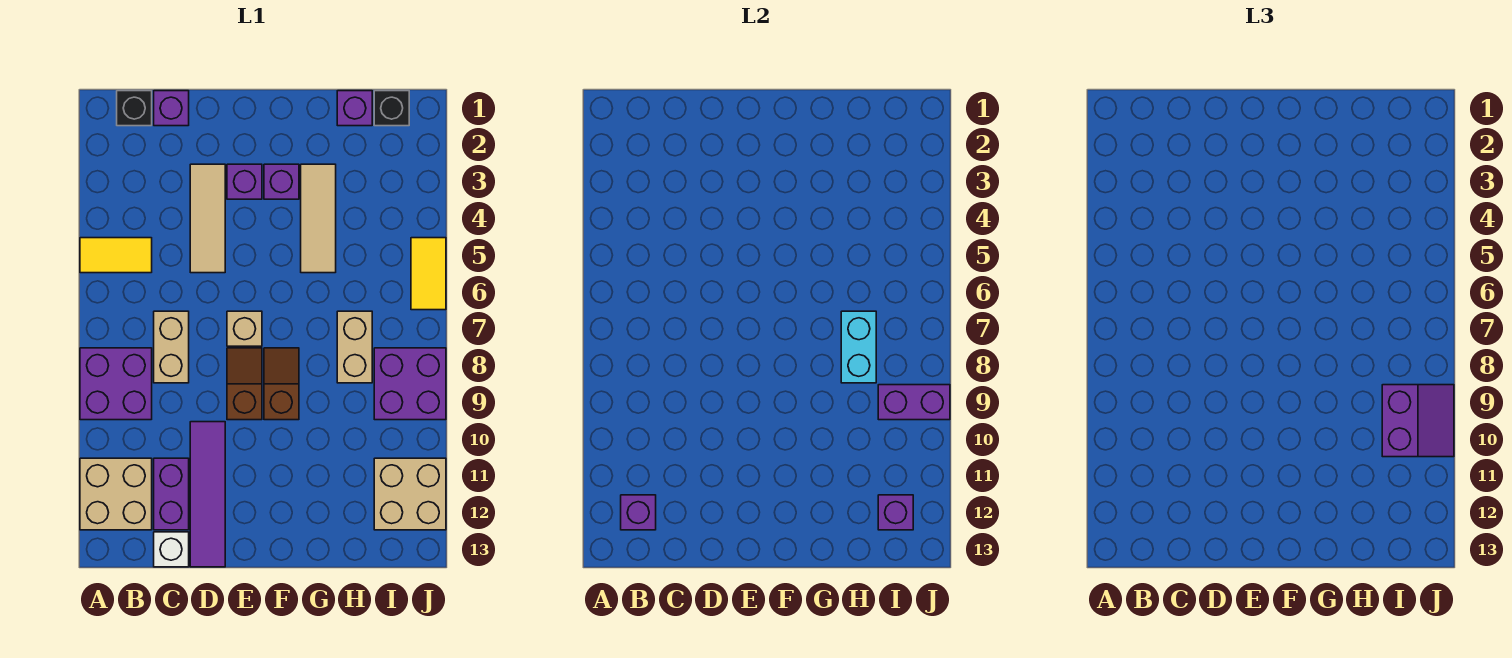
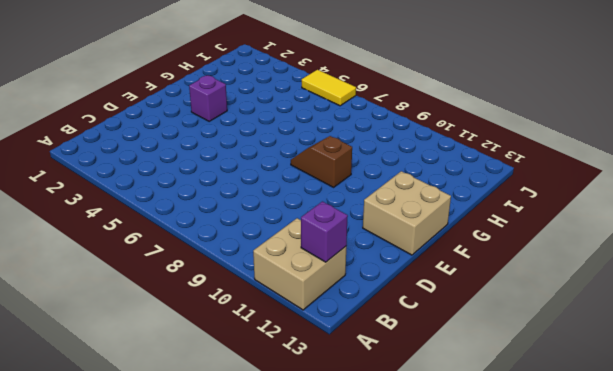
tan brick E12:F13 level 1 -> tan brick I11:J12 level 1
none -> yellow tile A5:B5 level 1
none -> purple brick A8:B9 level 1
none -> black brick B1 level 1

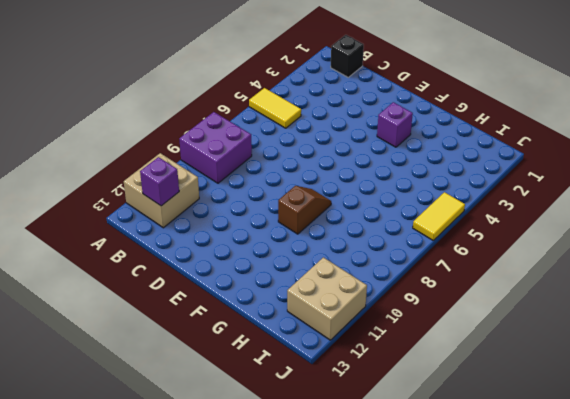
none -> purple brick C1 level 1
none -> tan brick C7:C8 level 1
none -> purple brick C11:C12 level 1

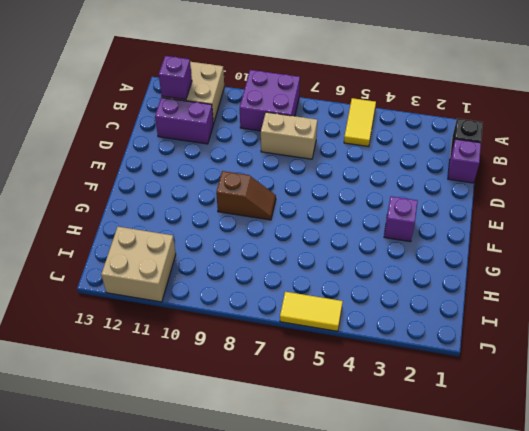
none -> white brick C13 level 1
none -> tan tile D3:D5 level 1
none -> purple tile D10:D13 level 1

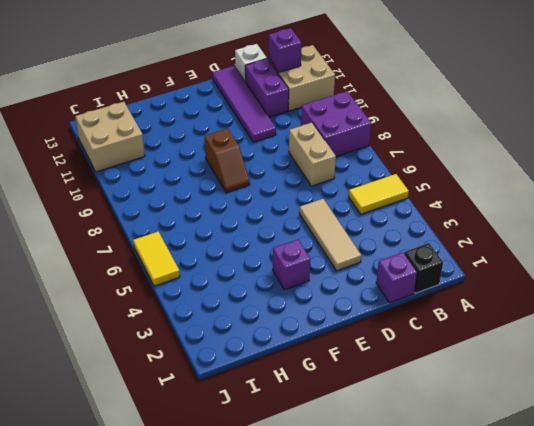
none -> purple brick E3 level 1
none -> tan brick E7 level 1
none -> brown slope E8:E9 level 1 top 9

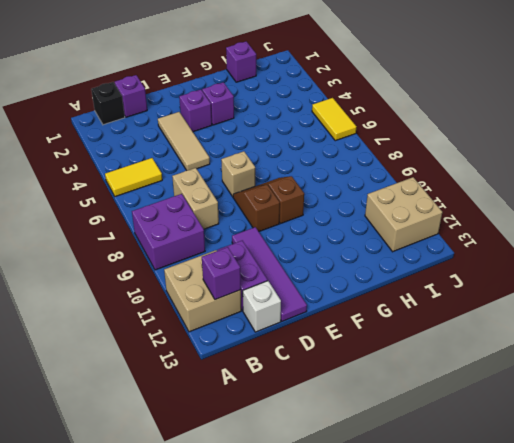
none -> tan tile G3:G5 level 1
none -> tan brick H7:H8 level 1
none -> black brick I1 level 1

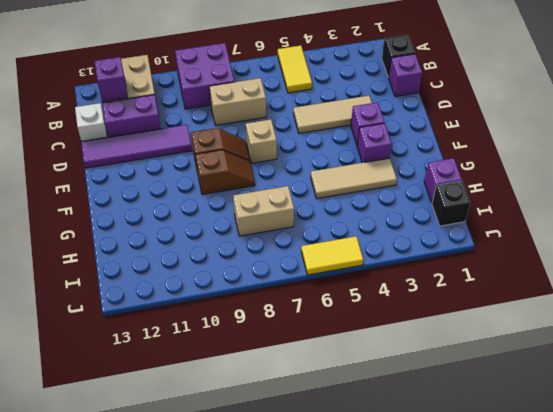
none -> purple brick I8:J9 level 1
none -> tan brick I11:J12 level 1
none -> cyan brick H7:H8 level 2

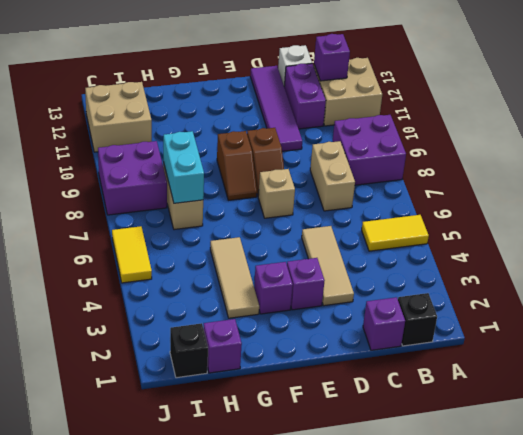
none -> purple brick I9:J9 level 2
none -> purple brick I12 level 2
none -> purple slope I9:J10 level 3 top I

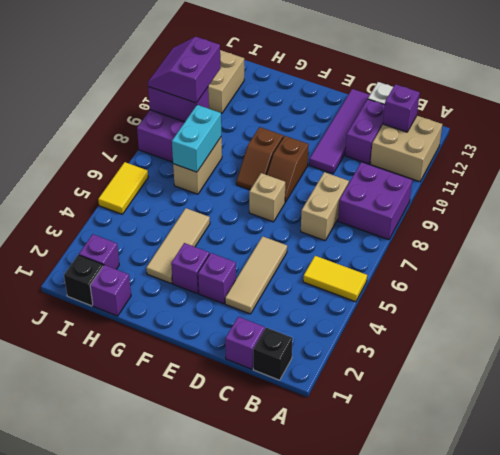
purple brick I2 level 1 -> purple brick I12 level 2

